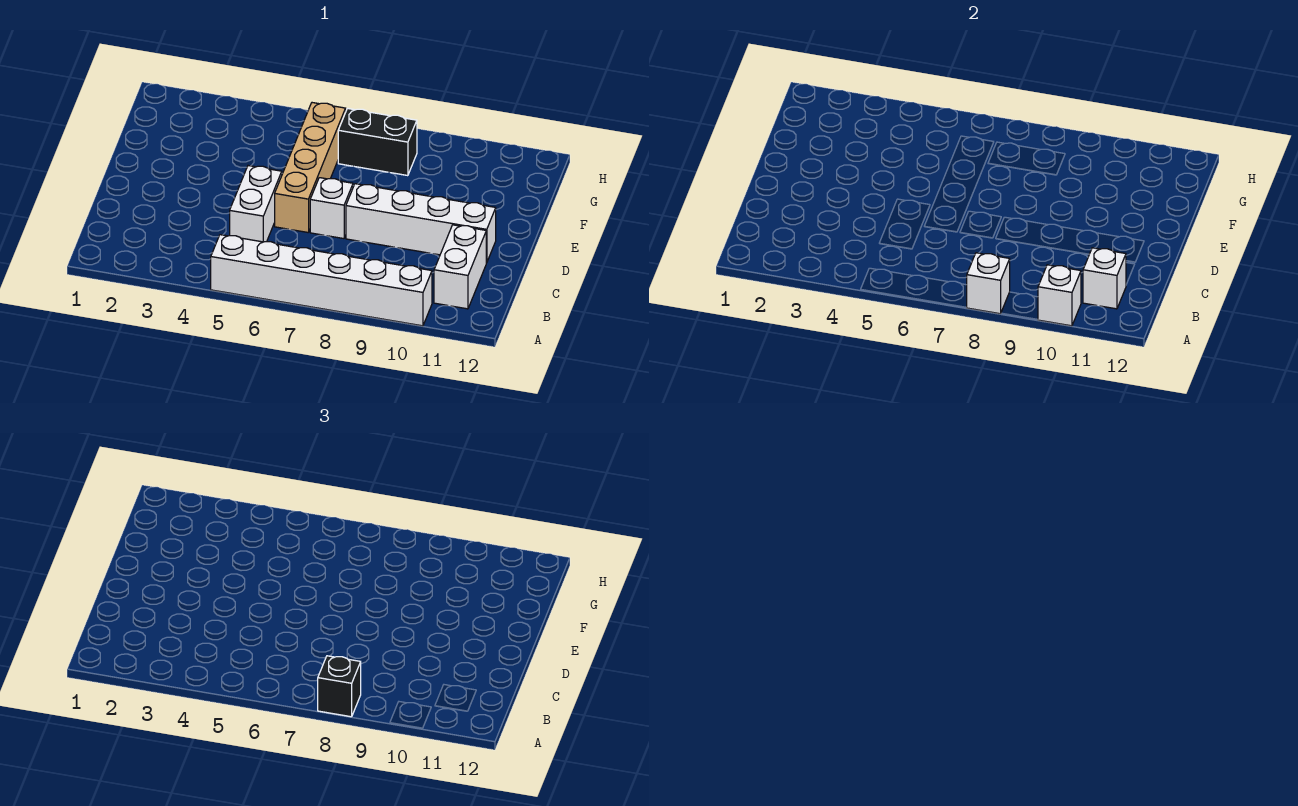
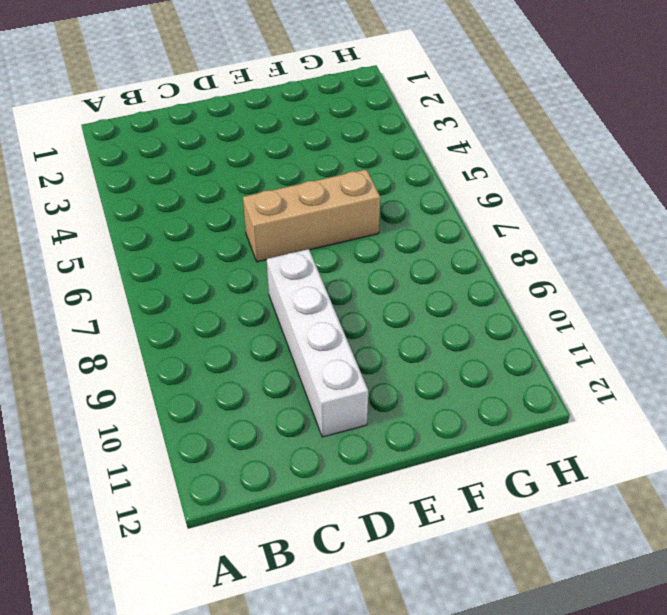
tan brick D6:F6 level 1 -> tan brick D6:G6 level 1
none -> white brick A5:A10 level 1
none -> white brick B11:C11 level 1

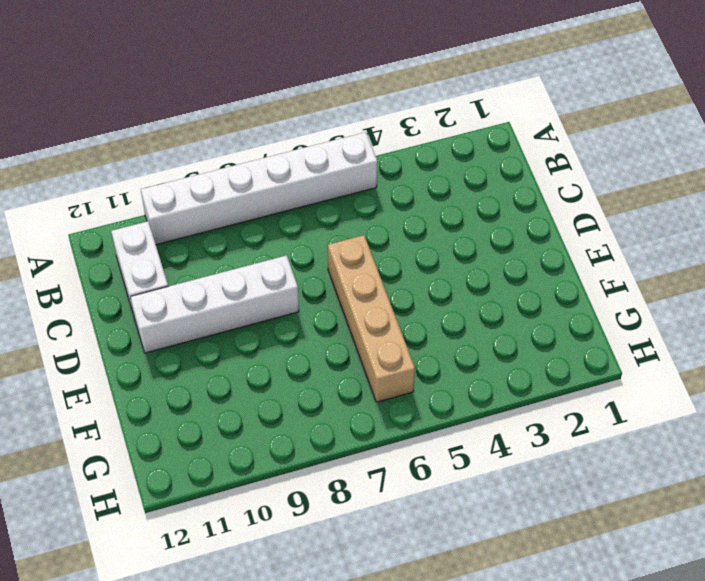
none -> white brick C5:D5 level 1
none -> white brick D7 level 1

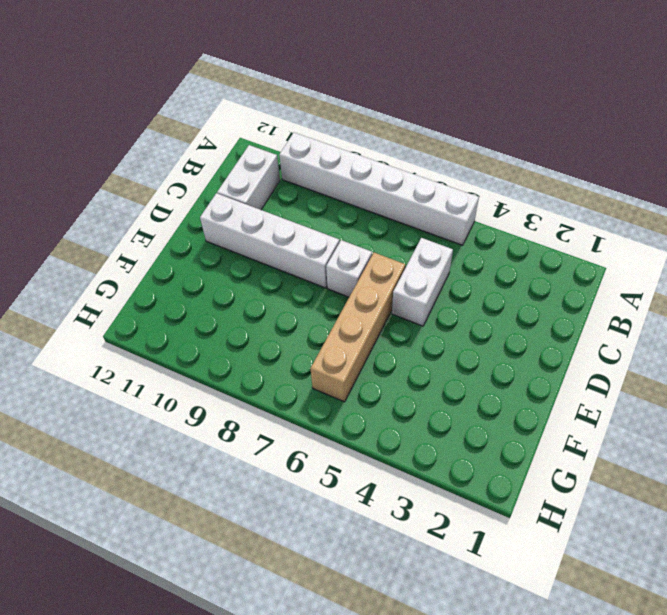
none -> black brick G7:G8 level 1
none -> white brick A8 level 2

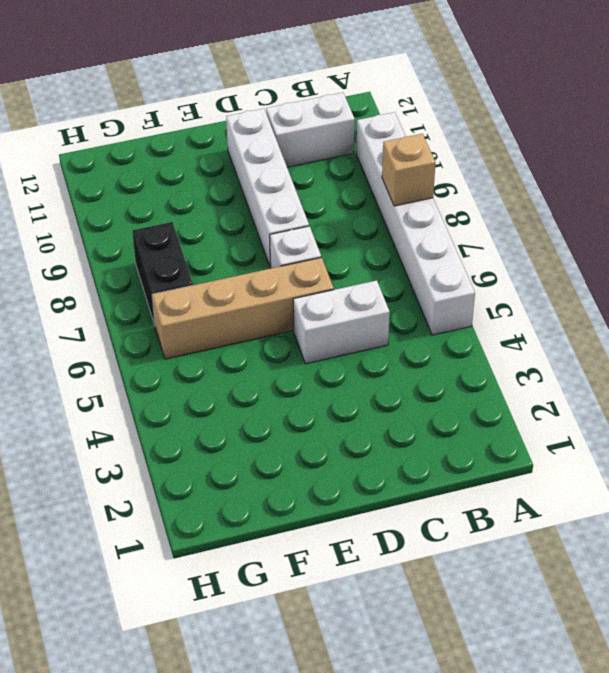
tan brick A8 level 2 -> white brick A8 level 2
none -> white brick A10 level 2
none -> white brick B11 level 2

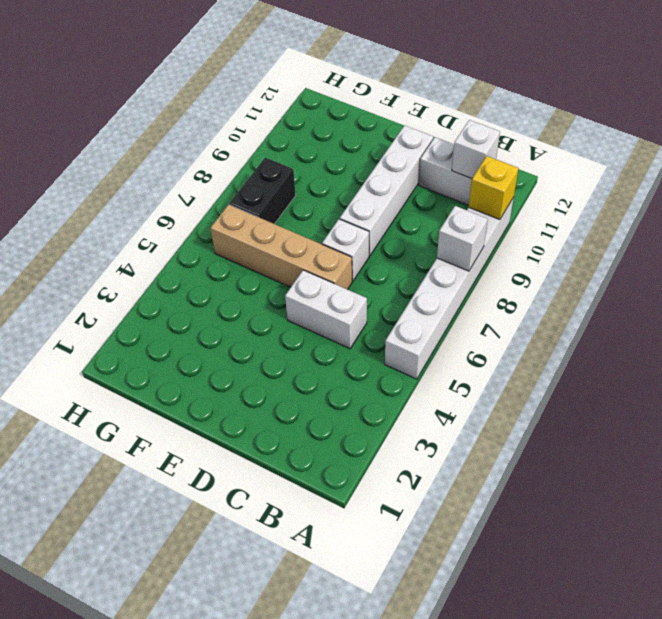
yellow brick A10 level 2 -> white brick A10 level 2
none -> black brick A8 level 3

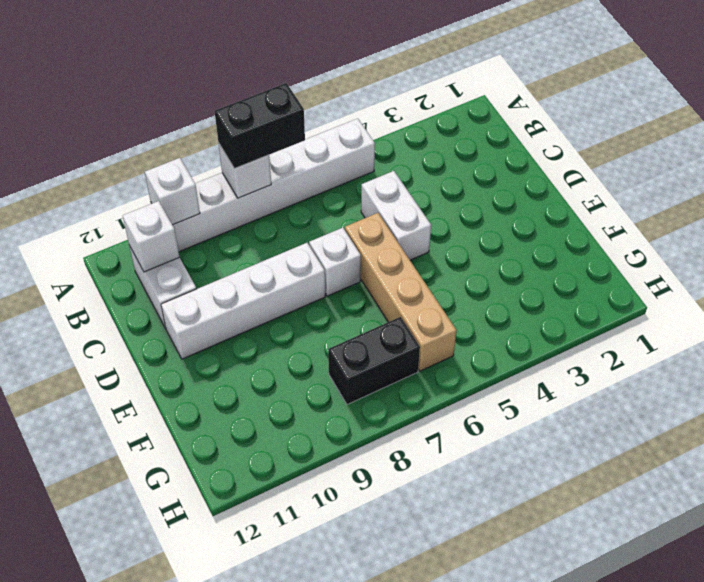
black brick A7:A8 level 3 -> black brick A8 level 3

